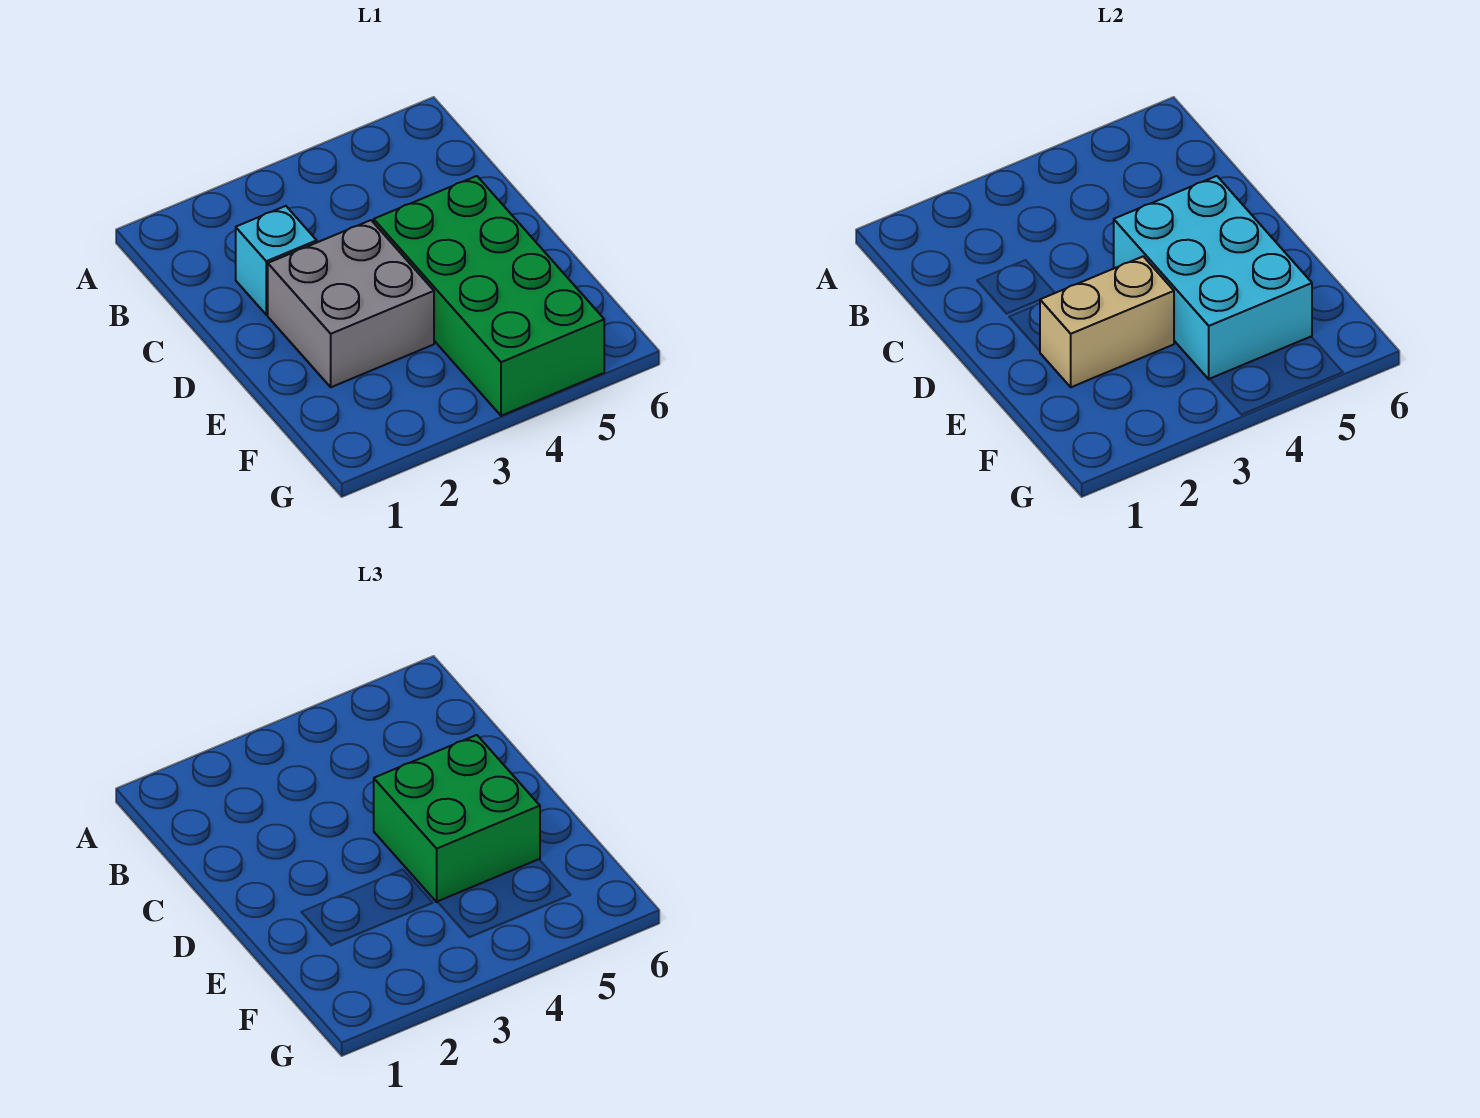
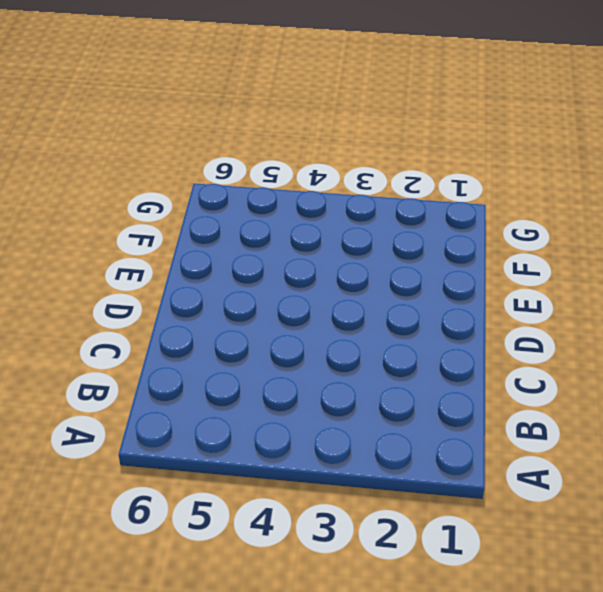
none -> cyan brick C2 level 1
none -> grey brick D2:E3 level 1

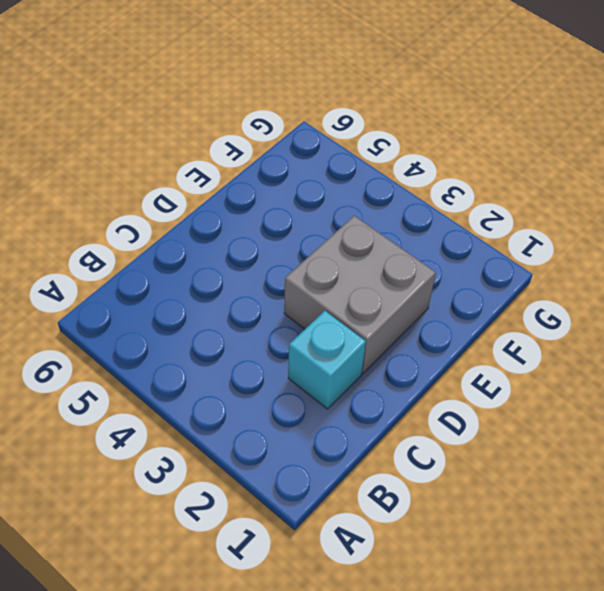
none -> green brick D4:G5 level 1
none -> cyan brick D4:F5 level 2

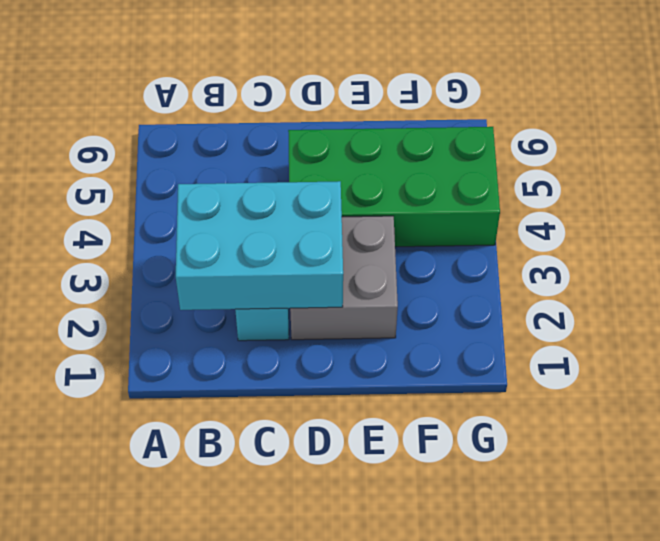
cyan brick B2:D3 level 2 -> cyan brick D4:F5 level 2
none -> tan brick E2:E3 level 2
none -> green brick D4:E5 level 3

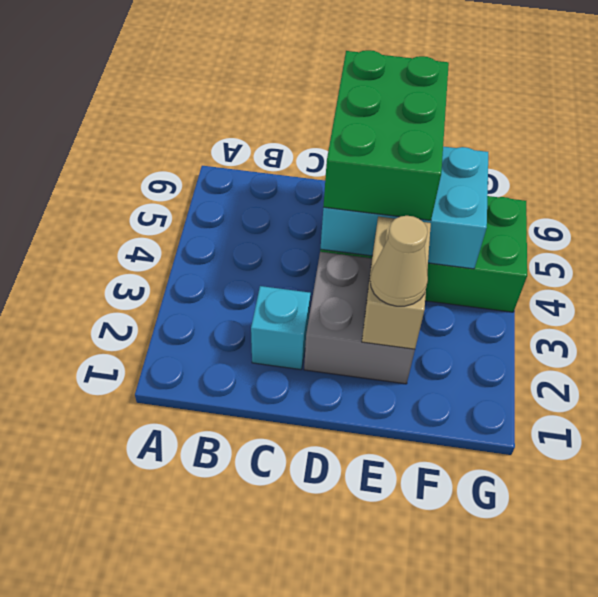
green brick D4:E6 level 3 -> green brick D4:E5 level 3
tan cone E2 level 3 -> none

